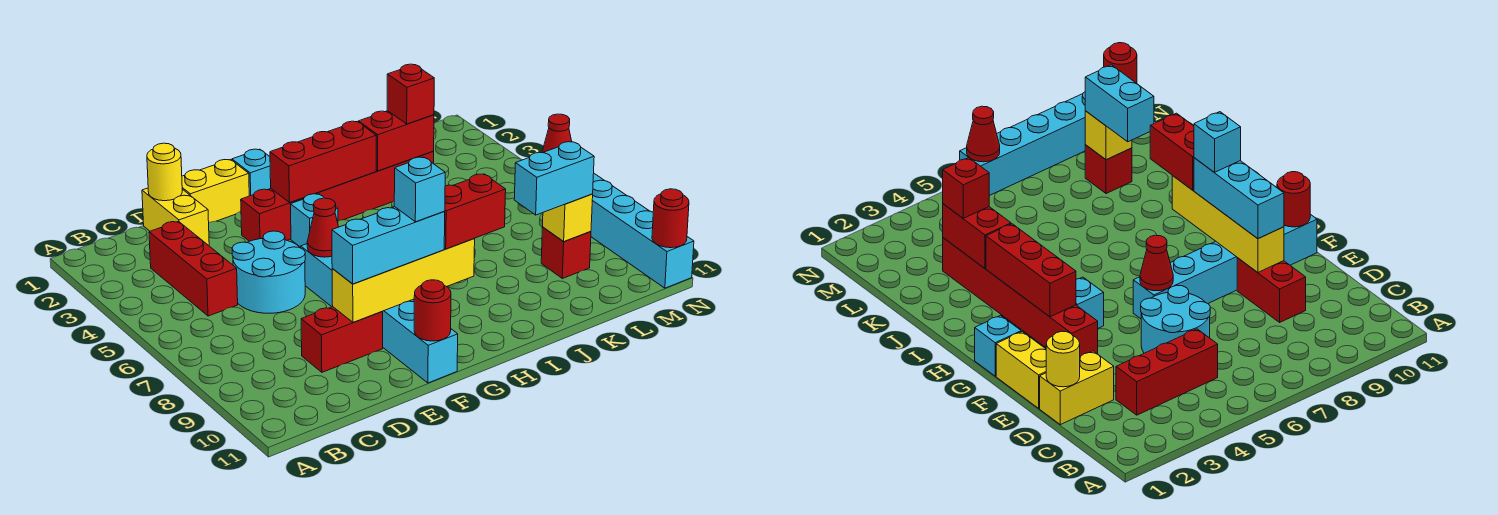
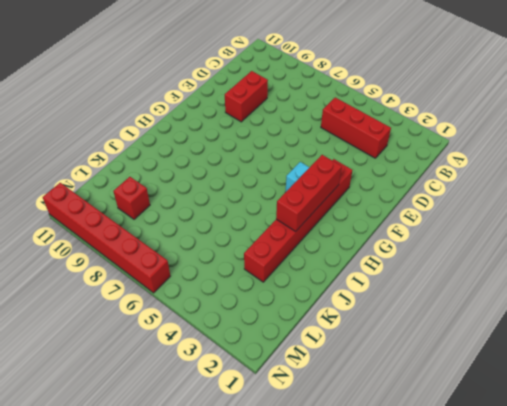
red brick N6:N11 level 1 -> cyan brick N6:N11 level 1
none -> yellow brick D1:D2 level 1
none -> cyan round brick D5:E6 level 1
none -> yellow brick E1:F1 level 1

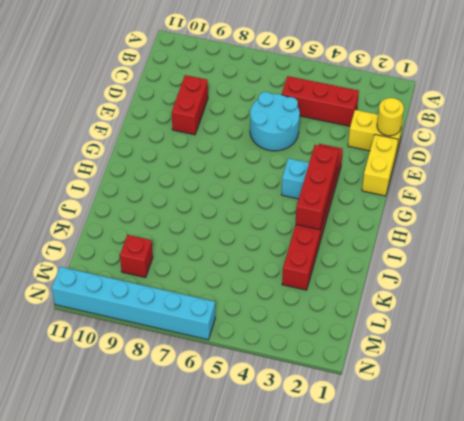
none -> cyan brick F6:F11 level 1
none -> cyan brick G1 level 1
none -> yellow brick E9:H9 level 2

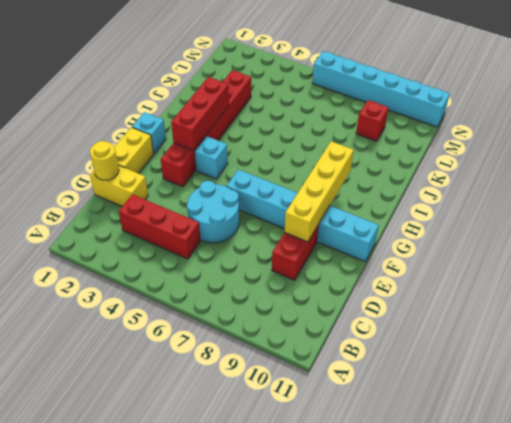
none -> red cone F6 level 2
none -> red round brick F11 level 2
none -> red brick J3:K3 level 2

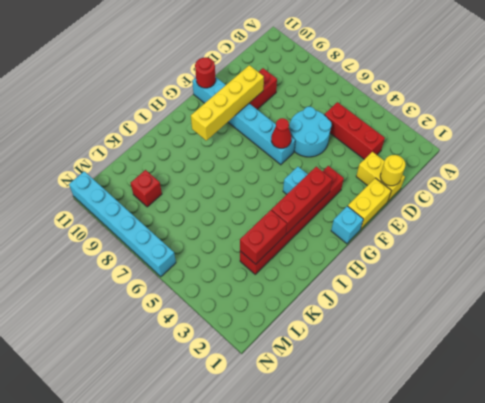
none -> yellow brick L9 level 2
none -> red cone N6 level 2
none -> red round brick N11 level 2

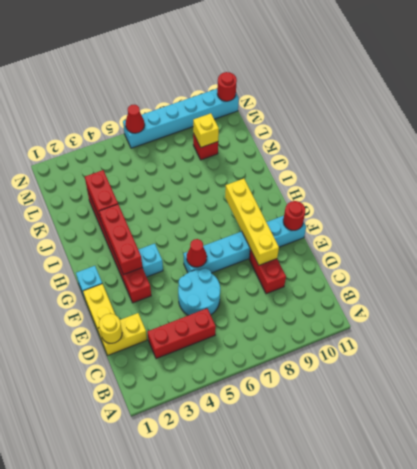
none -> cyan brick E9:G9 level 3
none -> red brick H9:I9 level 3
none -> red brick K3 level 3

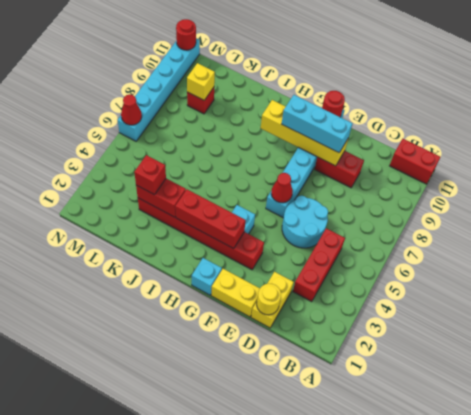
red brick A11:B11 level 1 -> red brick H9:I9 level 3
none -> cyan brick K9:L9 level 3
none -> cyan brick G9 level 4

